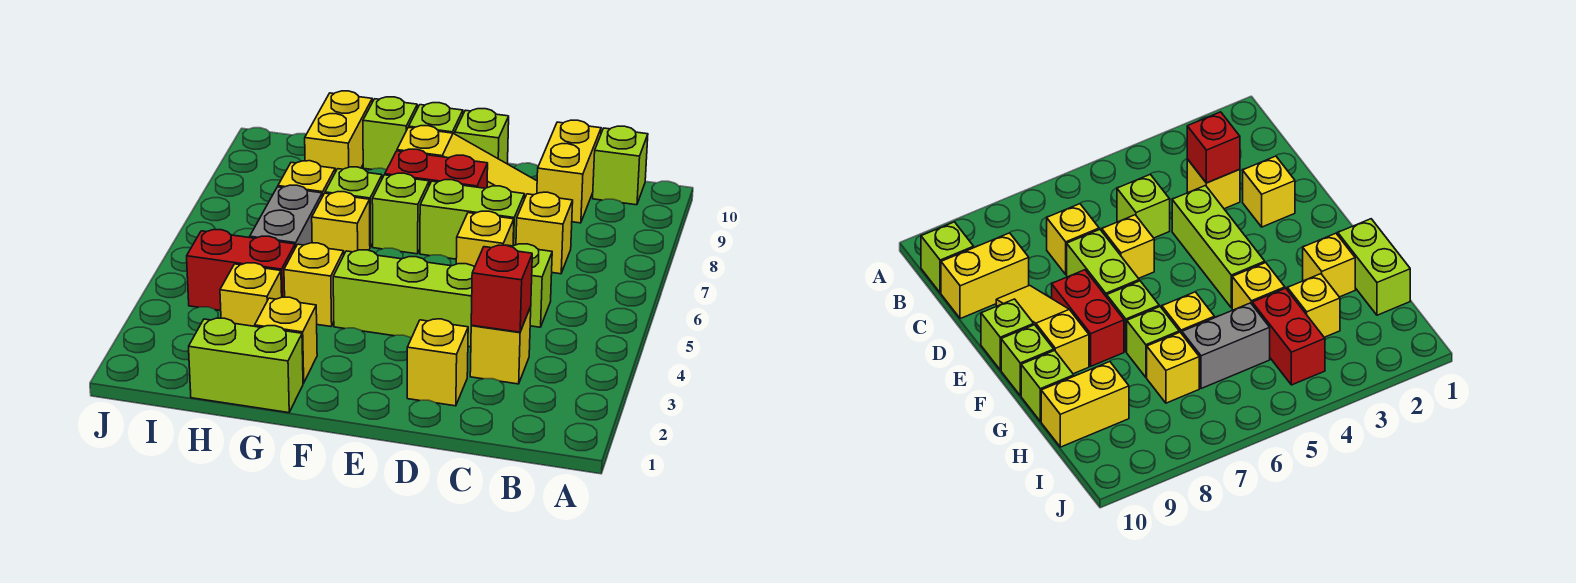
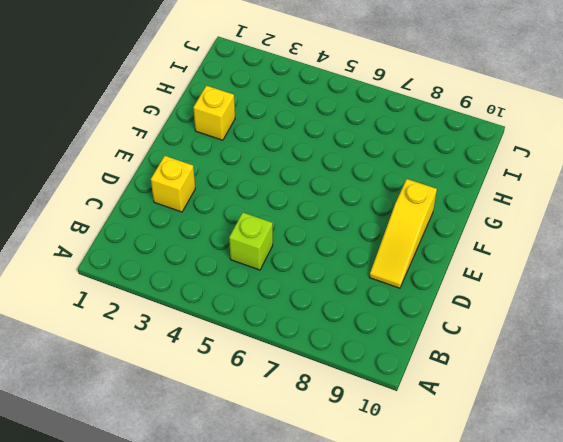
none -> lime brick B10 level 1
none -> yellow brick C3 level 1
none -> yellow brick C7 level 1

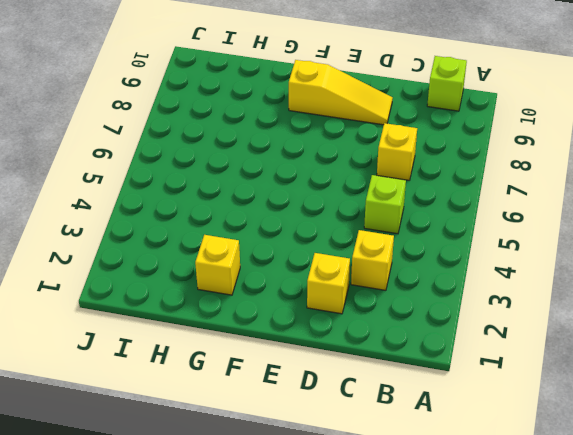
none -> yellow brick C9:C10 level 1
none -> lime brick D4:F4 level 1
none -> yellow brick D6 level 1

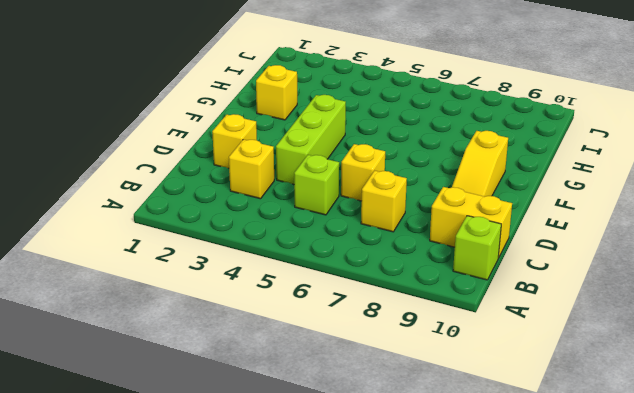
none -> lime brick D7:E7 level 1
none -> red brick E8:F8 level 1
none -> lime brick E10 level 1

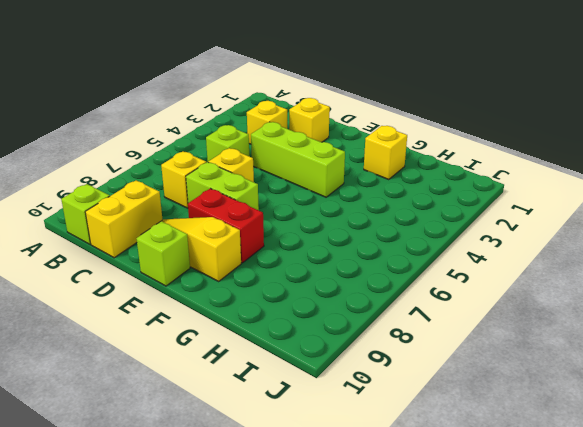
none -> lime brick F7 level 1
none -> lime brick F10 level 1
none -> lime brick G1:H1 level 1

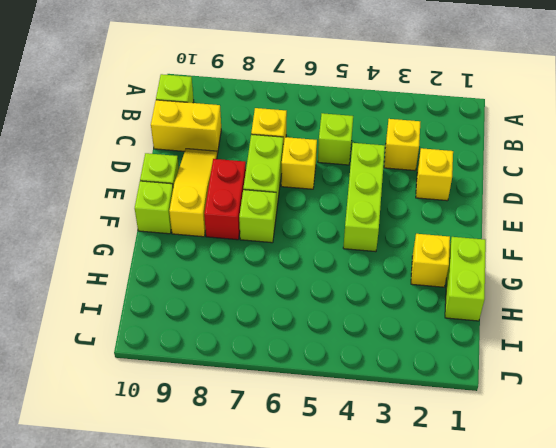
none -> yellow brick G4 level 1
none -> yellow brick G6 level 1
none -> lime brick G7 level 1

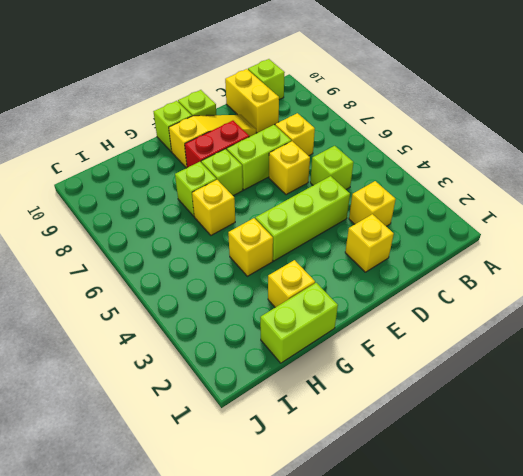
none -> lime brick G10 level 1
none -> yellow brick H3 level 1
none -> red brick H4:I4 level 1

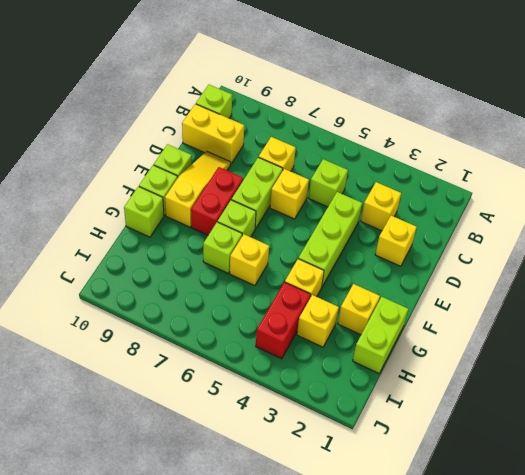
none -> grey brick H5:H6 level 1
none -> yellow brick H7 level 1
none -> yellow brick H9:H10 level 1

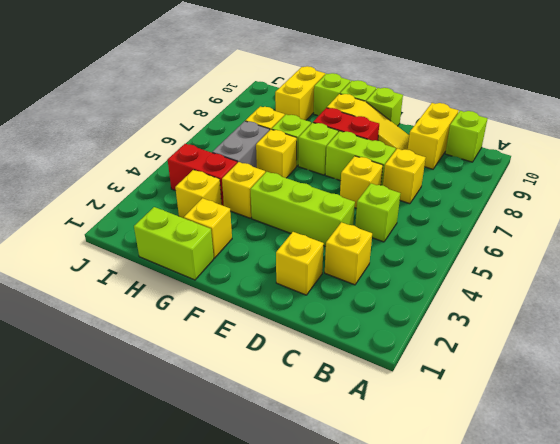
none -> red brick C3 level 2

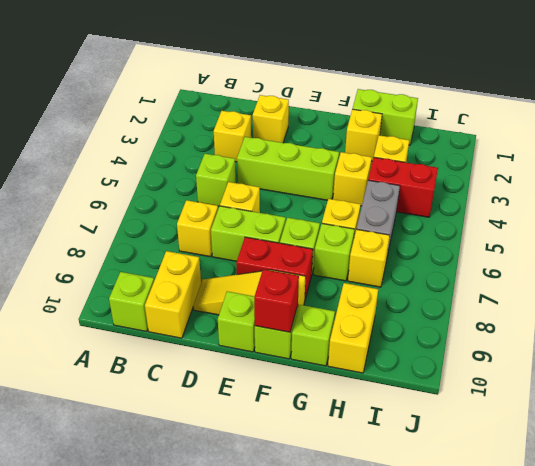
red brick F10 level 2 -> red brick C3 level 2

